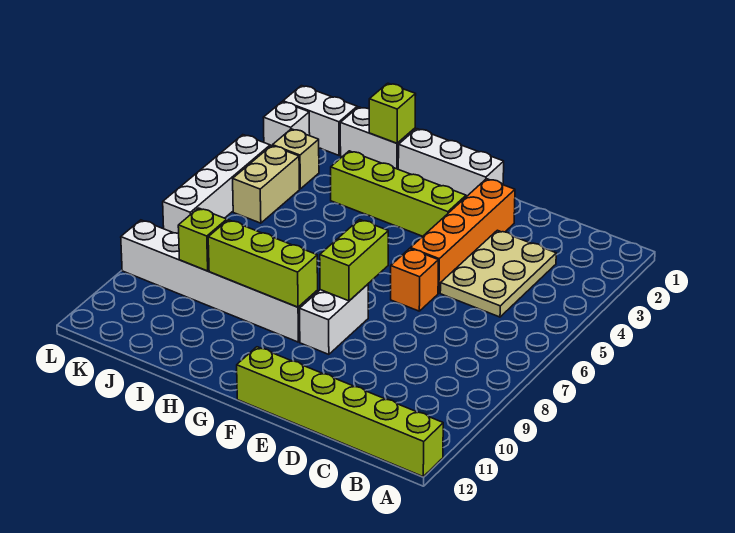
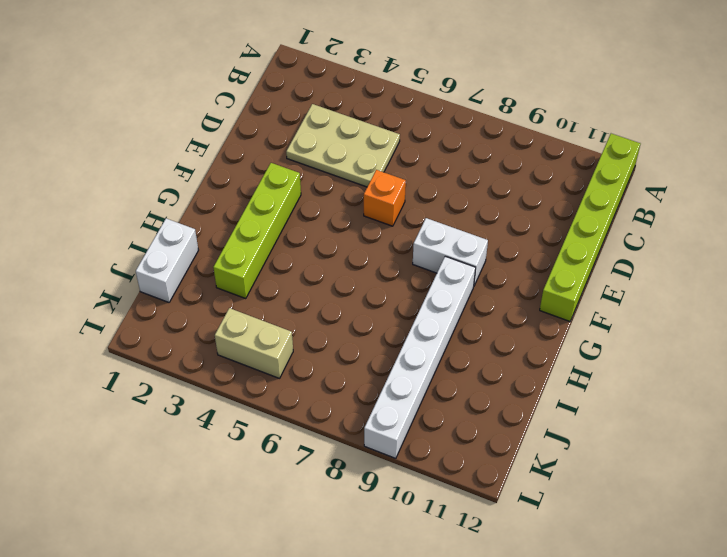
none -> orange brick E2:E5 level 1
none -> white brick F1:H1 level 1
none -> white brick K1:L1 level 1

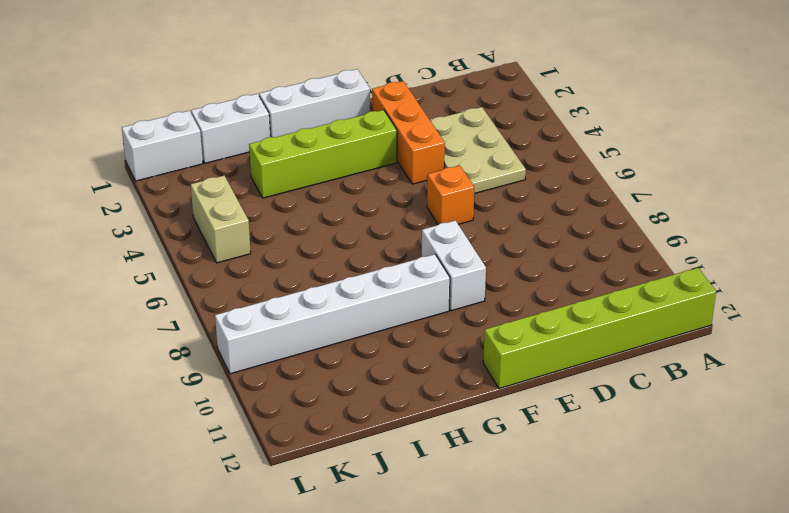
orange brick E2:E4 level 1 -> orange brick E2:E5 level 1
none -> tan brick K3 level 1
none -> white brick L2 level 1
none -> white brick L4:L7 level 1

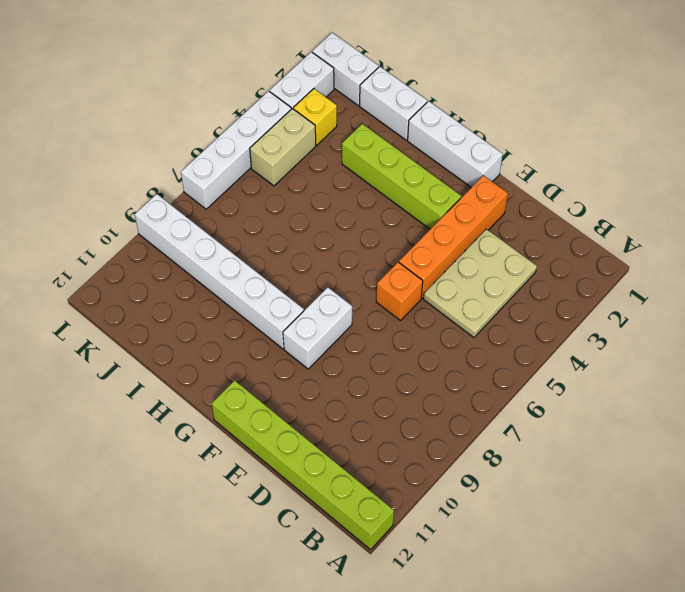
yellow brick K3 level 1 -> tan brick K3 level 1
white brick L2:L3 level 1 -> white brick L2 level 1
none -> lime brick F7:F8 level 2
none -> lime brick G9:I9 level 2
none -> lime brick I1 level 2

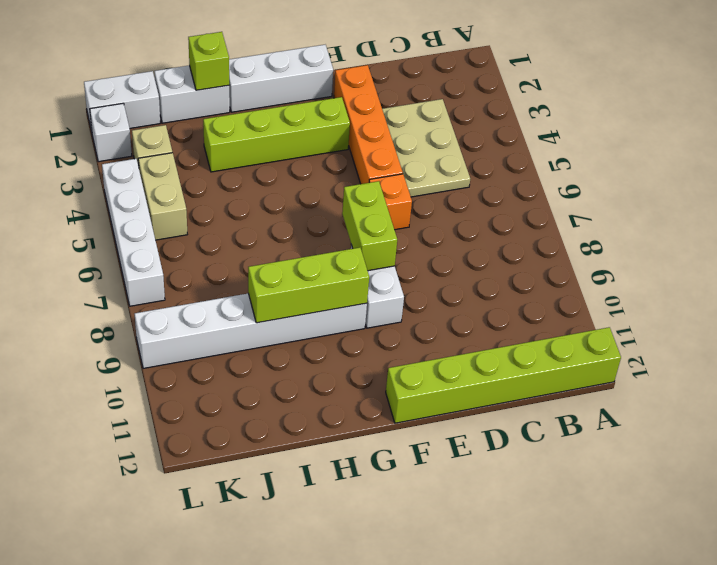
none -> lime brick J9 level 2

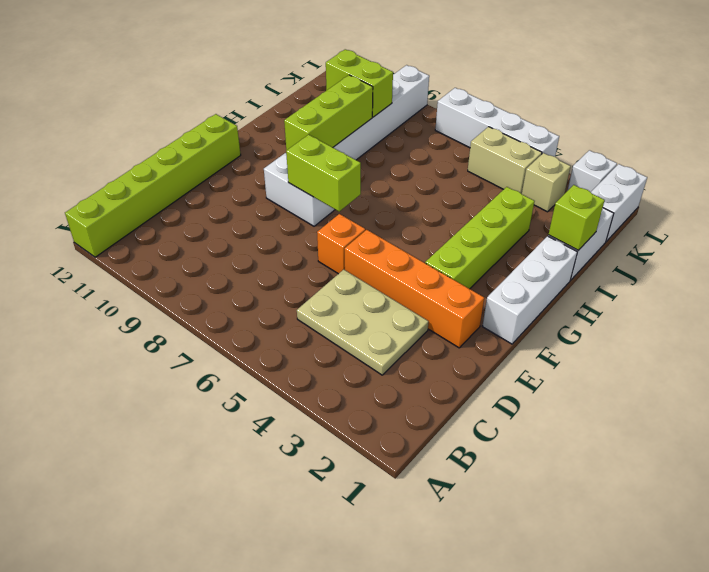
lime brick J9:J10 level 2 -> lime brick J9 level 2

